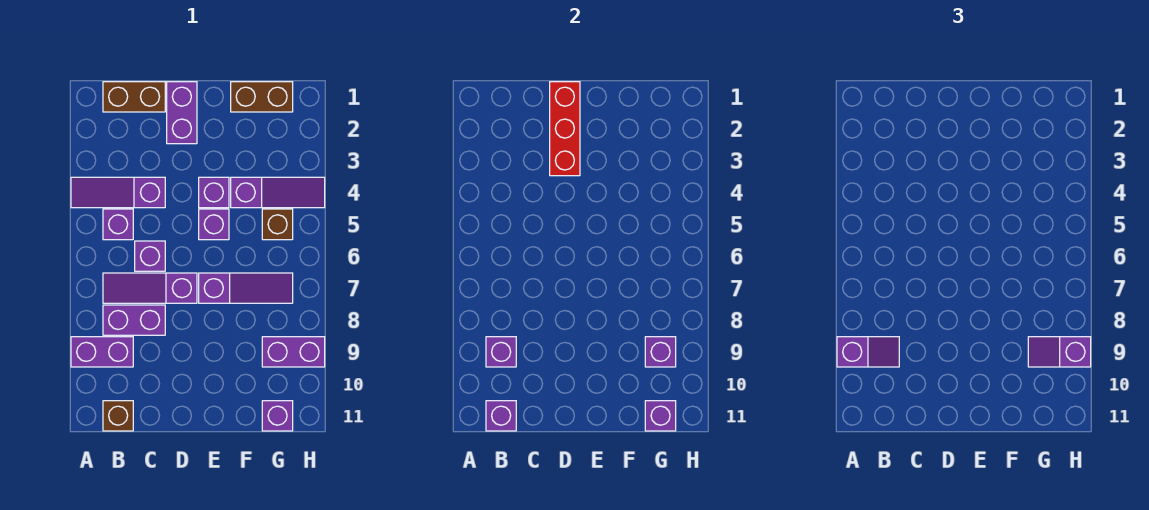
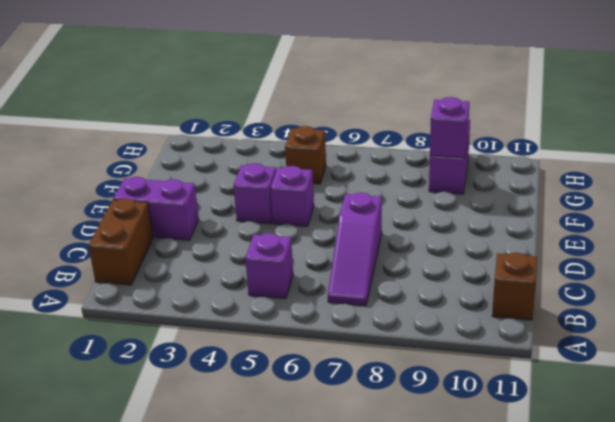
none -> purple slope A4:C4 level 1 top C
none -> purple brick A9:B9 level 1
none -> purple brick B8:C8 level 1

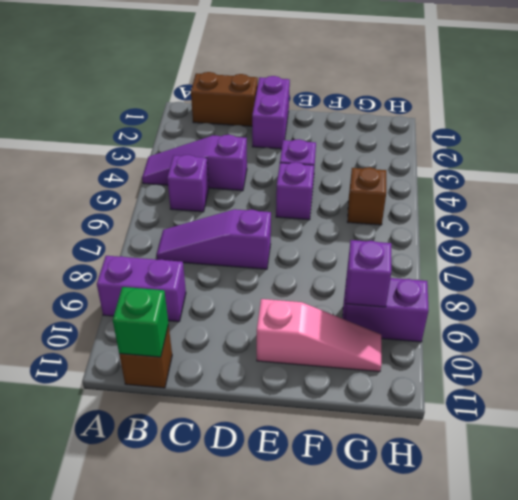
green brick B11 level 2 -> purple brick B11 level 2
pink slope E10:G10 level 1 top E -> none
none -> purple brick B8:C8 level 1
none -> purple brick C6 level 1
none -> purple slope E7:G7 level 1 top E

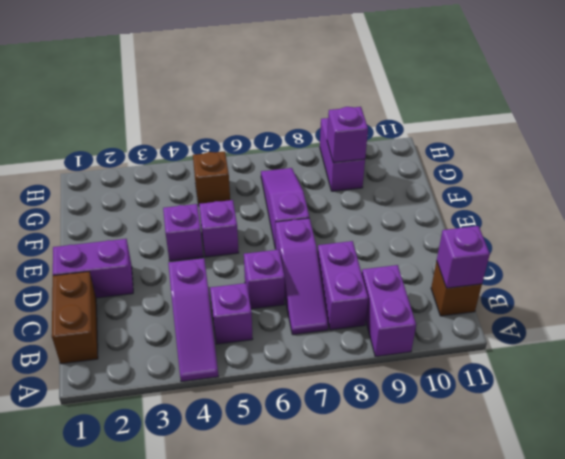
none -> brown brick F1:G1 level 1
none -> purple slope F4:H4 level 1 top F
none -> purple brick G11 level 1

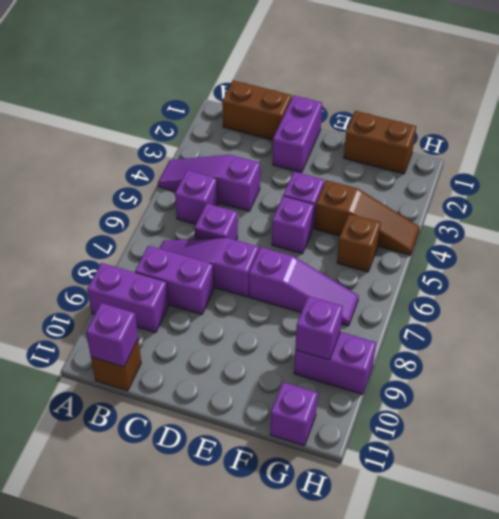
brown slope F4:H4 level 1 top F -> purple slope F4:H4 level 1 top F
none -> purple brick B9 level 2
none -> red brick D1:D3 level 2
none -> purple brick G11 level 2

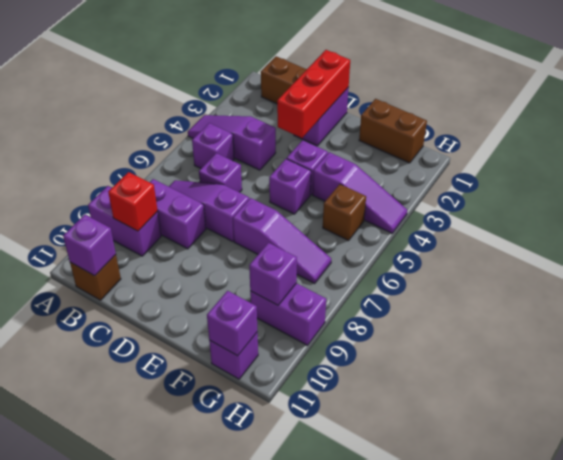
red brick B9 level 2 -> purple brick B9 level 2
none -> purple slope A9:B9 level 3 top A
none -> purple slope G9:H9 level 3 top H

